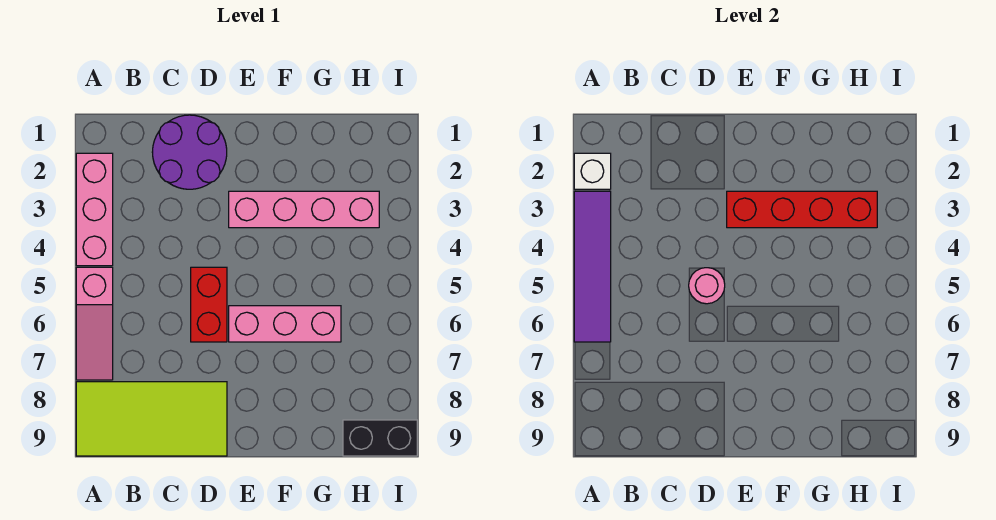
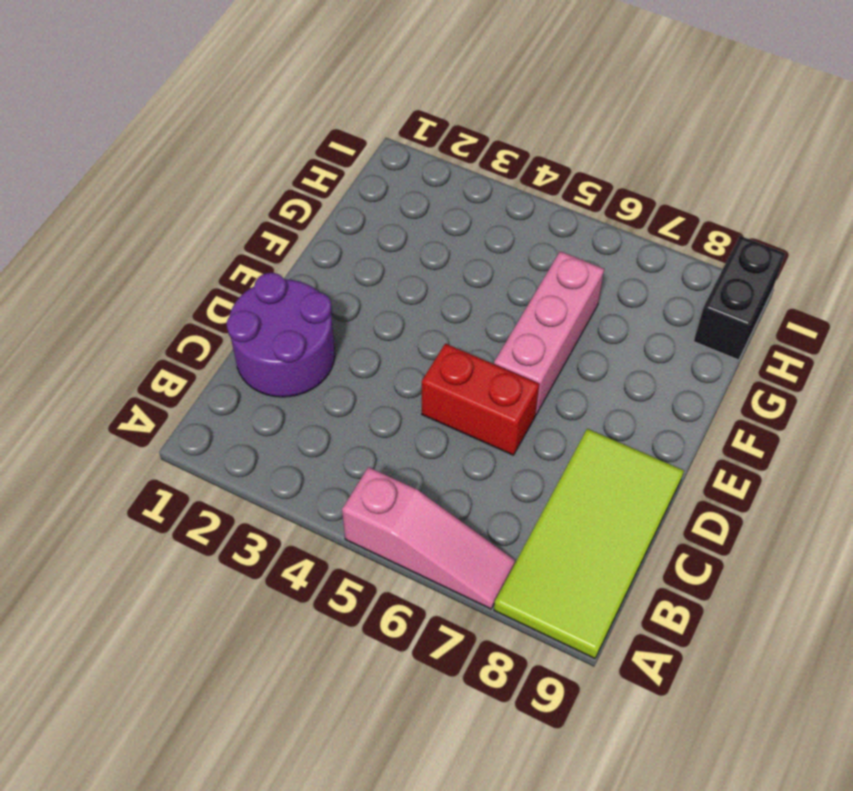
none -> pink brick A2:A4 level 1
none -> pink brick E3:H3 level 1
none -> white brick A2 level 2

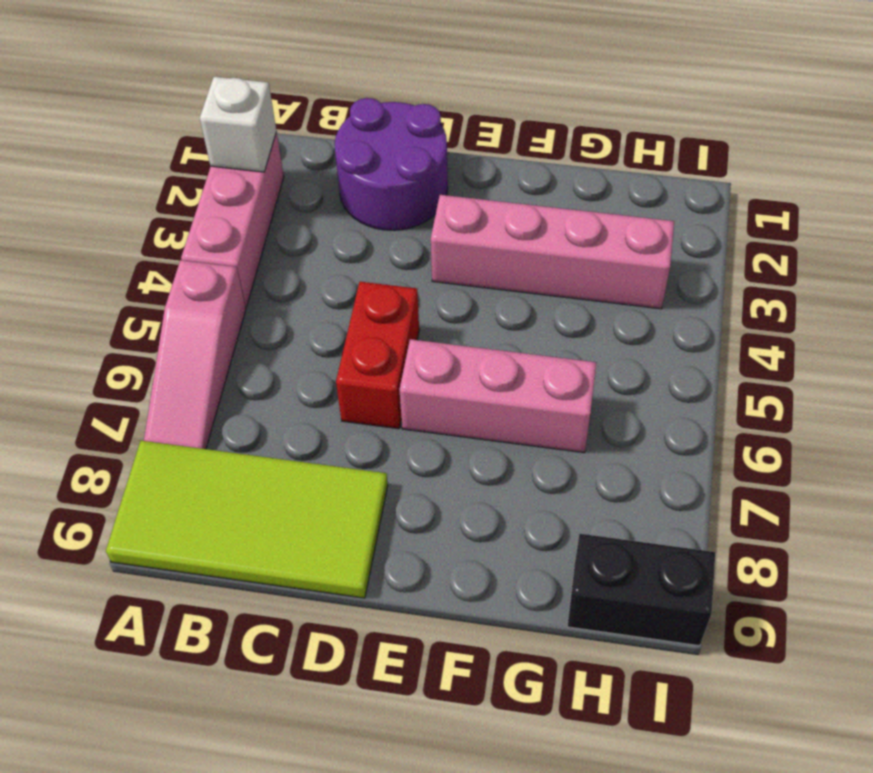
none -> purple tile A3:A6 level 2
none -> pink round brick D5 level 2
none -> red brick E3:H3 level 2

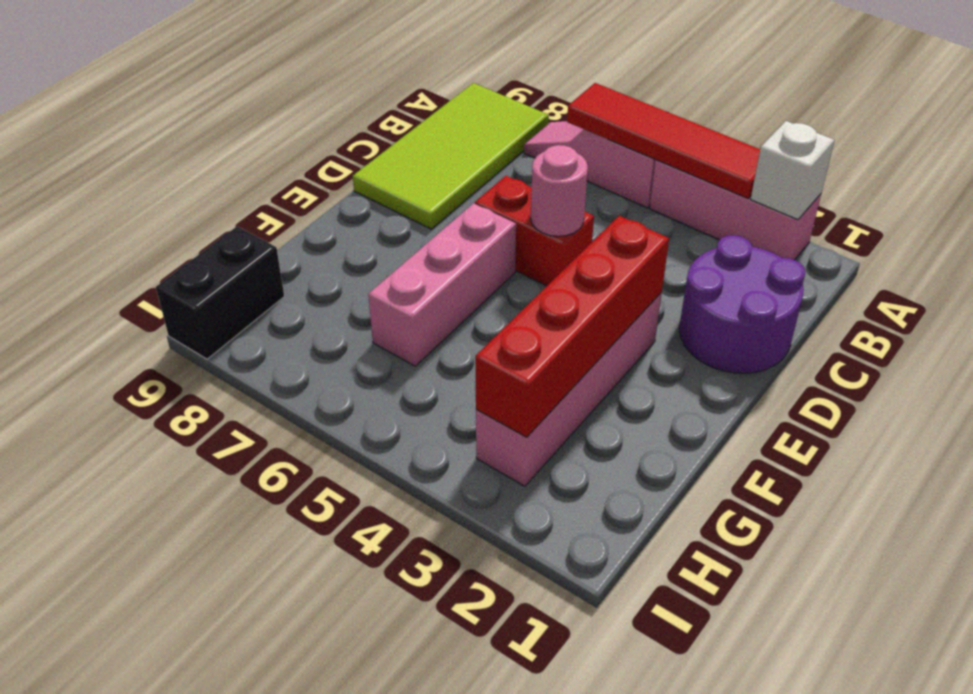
red tile A3:A6 level 2 -> purple tile A3:A6 level 2

